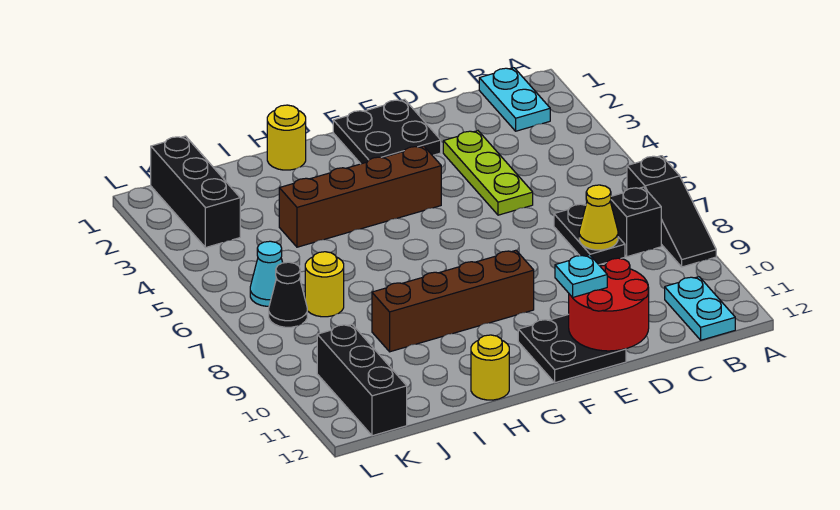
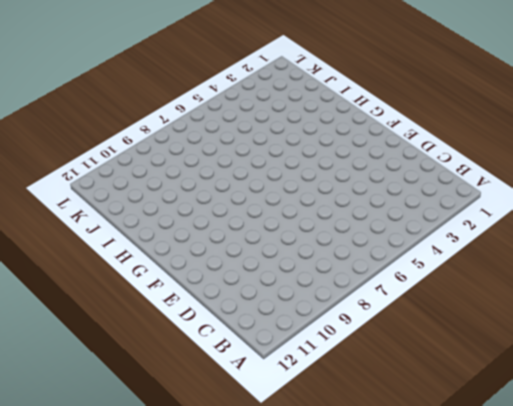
none -> black slope A7:A9 level 1 top 7
none -> cyan plate B1:B2 level 1
none -> black brick B8 level 1

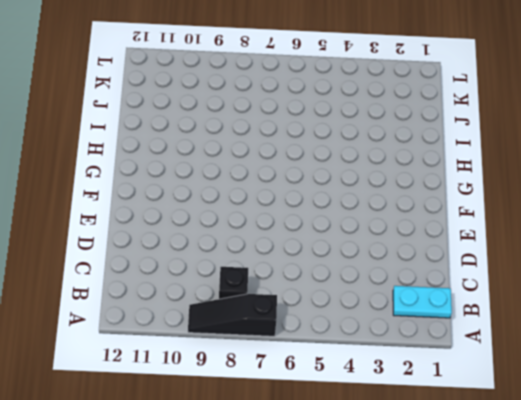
none -> cyan plate B11:B12 level 1
none -> black plate C7:C8 level 1
none -> lime plate D3:D5 level 1

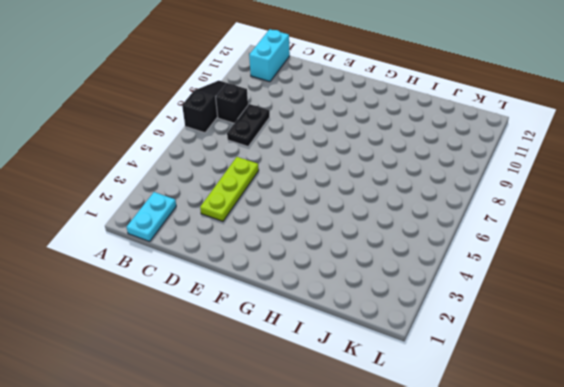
cyan brick B11:B12 level 1 -> cyan plate B11:B12 level 1
none -> black plate E1:F2 level 1
none -> black plate E11:F12 level 1
none -> brown brick F4:I4 level 1

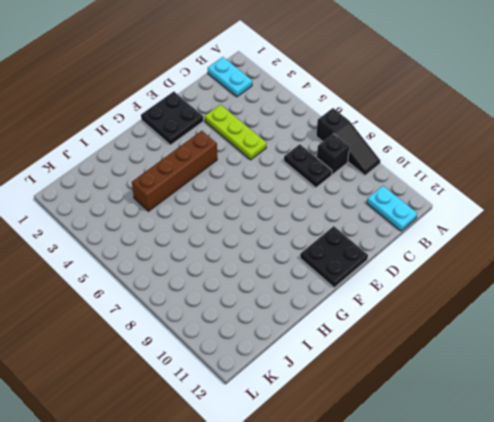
none -> brown brick F9:I9 level 1
none -> yellow round brick H1 level 1
none -> yellow round brick H12 level 1

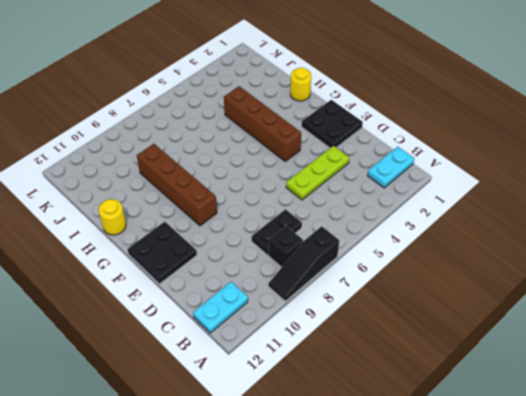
none -> yellow round brick J7 level 1
none -> black brick K1:K3 level 1
none -> cyan cone K6 level 1

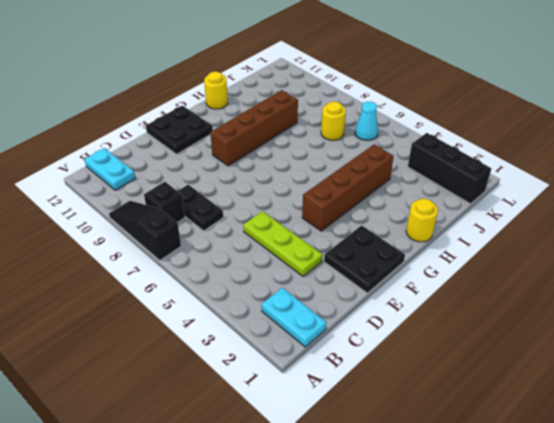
none -> black cone K7 level 1
none -> black brick K10:K12 level 1
none -> yellow cone C8 level 2

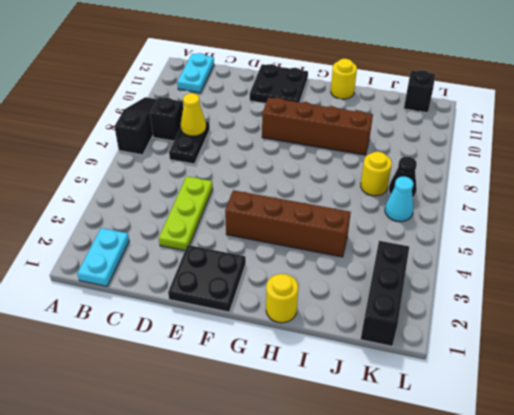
black brick K12 level 1 -> black brick K10:K12 level 1
none -> red round brick D11:E12 level 2
none -> cyan plate E11 level 3

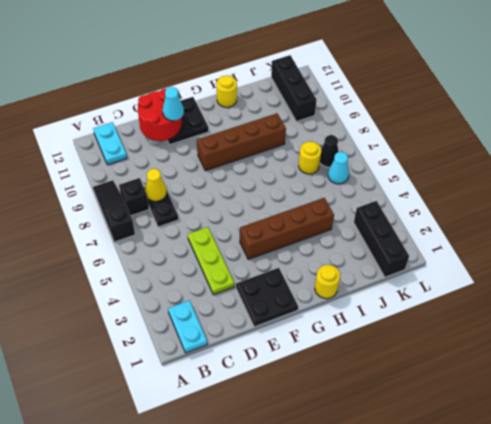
cyan cone E11 level 3 -> cyan plate E11 level 3

